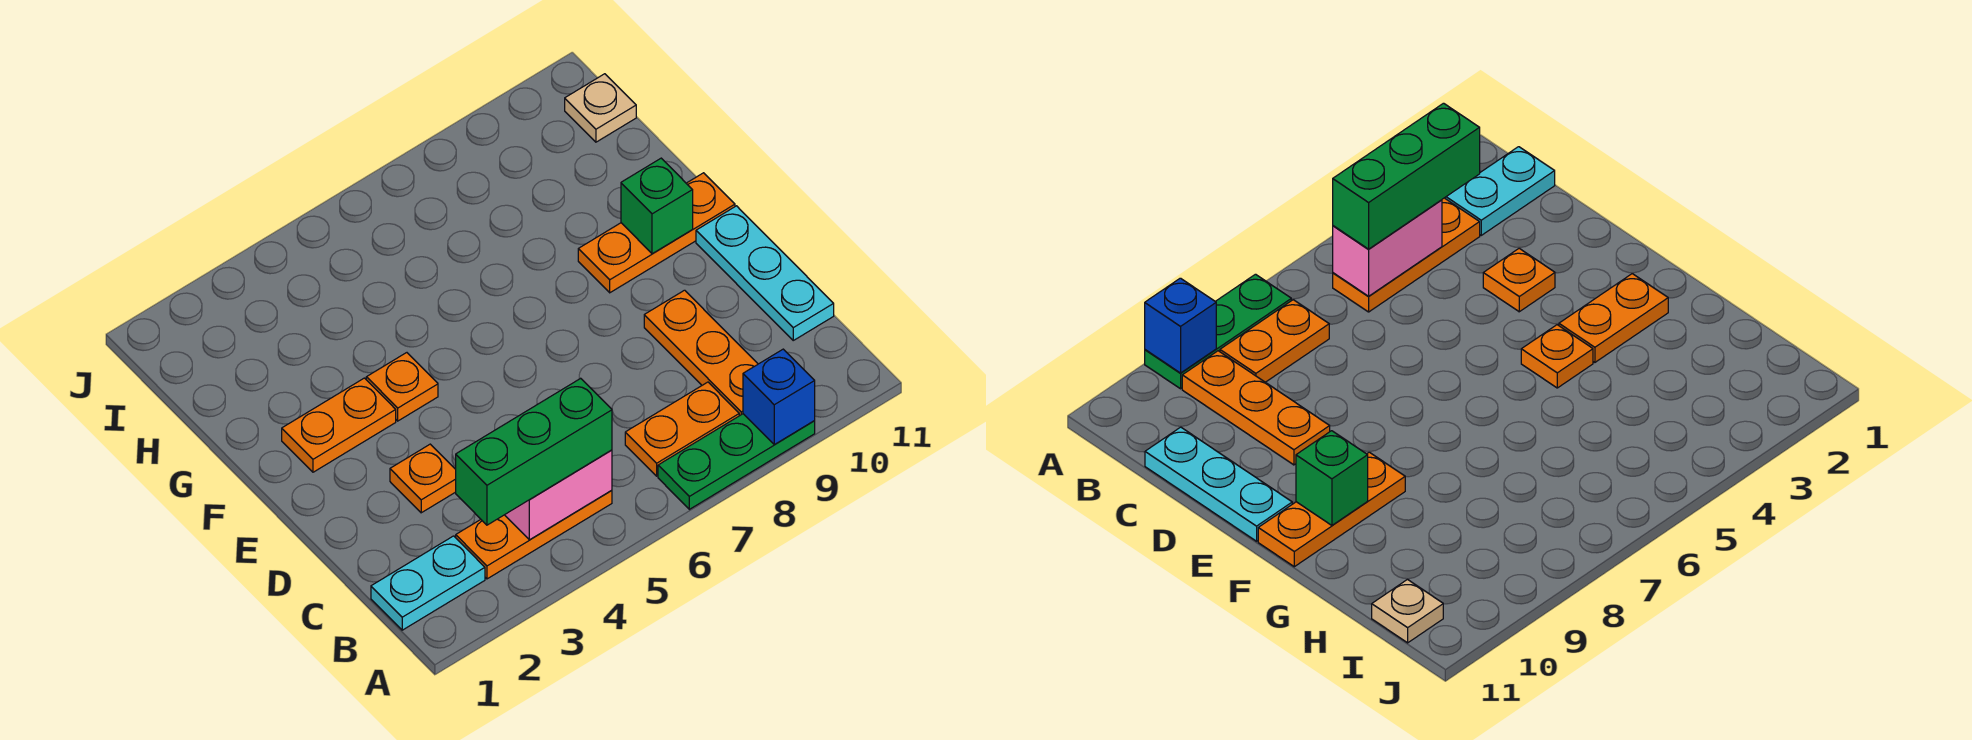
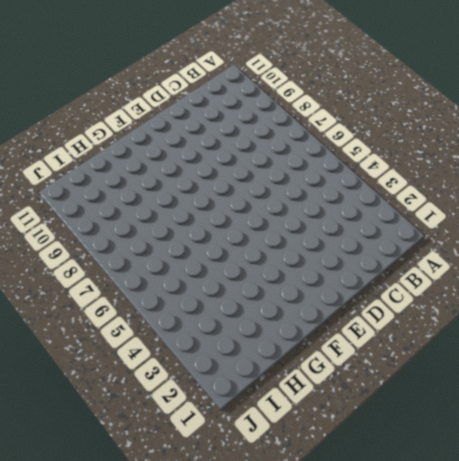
none -> green plate A7:A9 level 1
none -> cyan plate B1:B2 level 1
none -> orange plate B3:B5 level 1

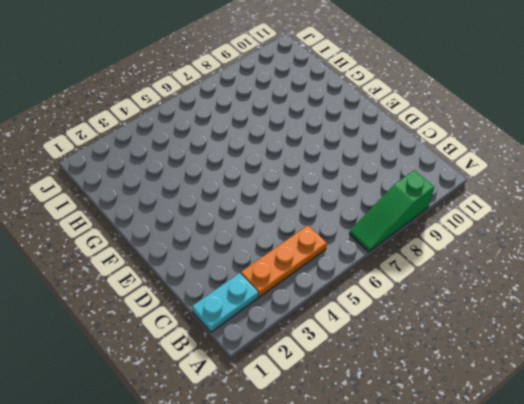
green slope A7:A9 level 1 top 9 -> green plate A7:A9 level 1
none -> orange plate B7:B8 level 1
none -> orange plate B9:D9 level 1
none -> cyan plate C11:E11 level 1

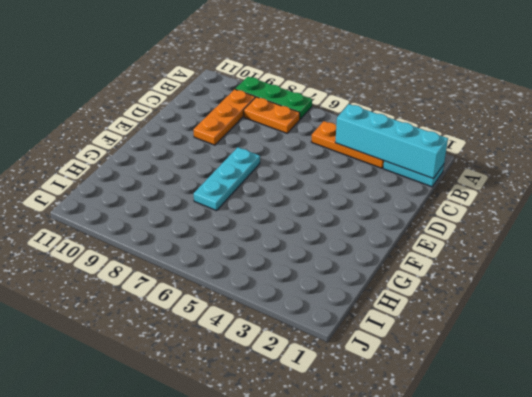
cyan brick B1:B4 level 2 -> pink brick B4:B5 level 2
cyan plate E7:G7 level 1 -> cyan plate C11:E11 level 1
none -> orange plate D3 level 1
none -> orange plate F2:F3 level 1
none -> orange plate F4 level 1

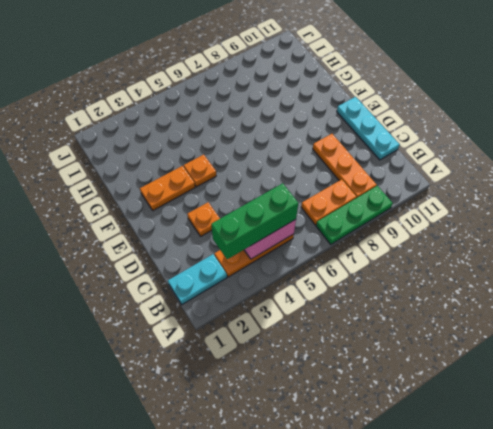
none -> orange plate F9:F11 level 1
none -> tan plate I11 level 1
none -> blue brick A9 level 2

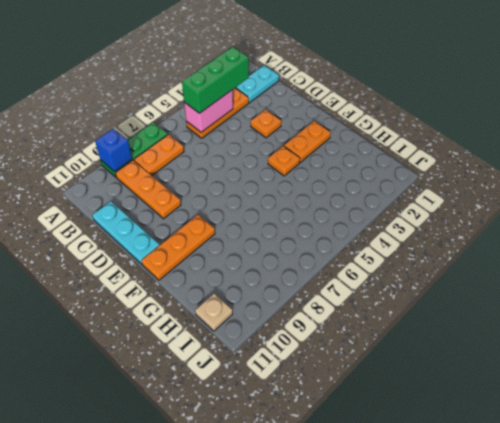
none -> green brick F10 level 2

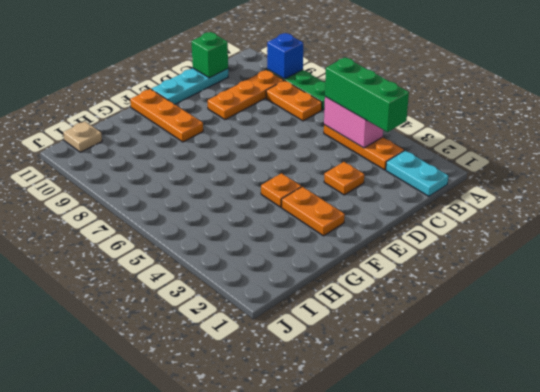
green brick C11 level 2 -> green brick F10 level 2

